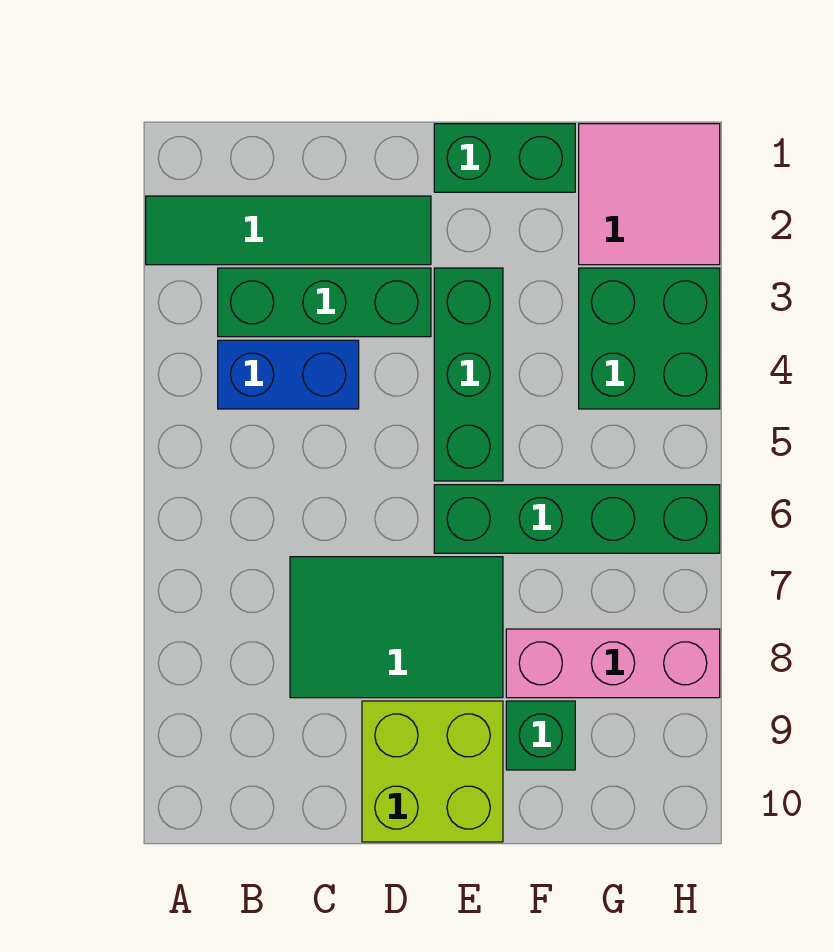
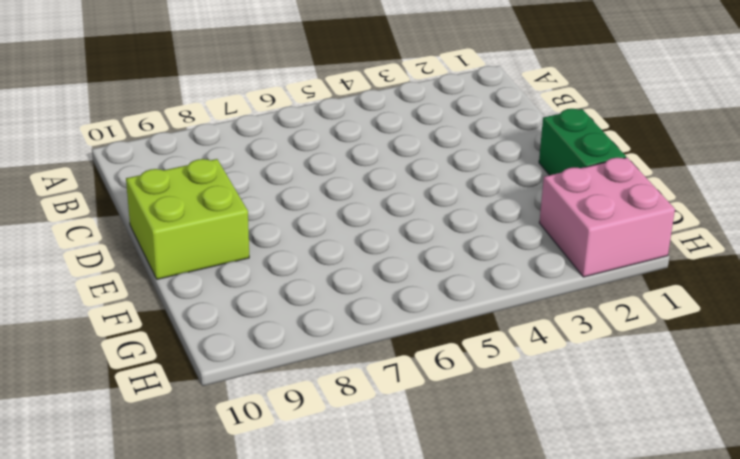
pink brick G1:H2 level 1 -> pink tile G1:H2 level 1
none -> green tile A2:D2 level 1
none -> green brick B3:D3 level 1
none -> blue brick B4:C4 level 1

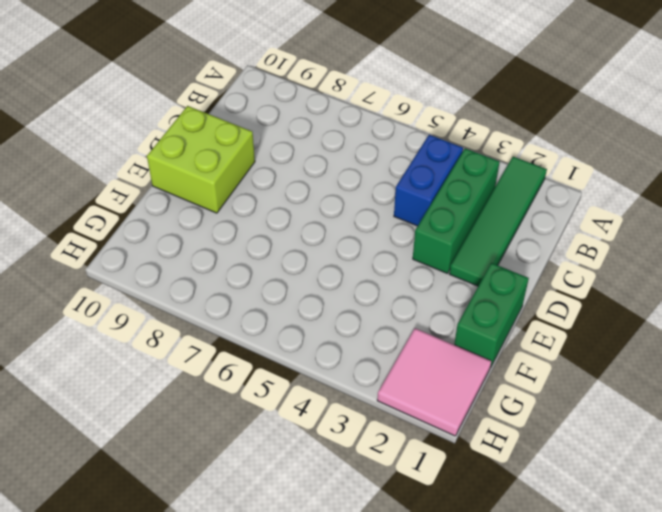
none -> green tile C7:E8 level 1
none -> green brick E3:E5 level 1
none -> green brick E6:H6 level 1

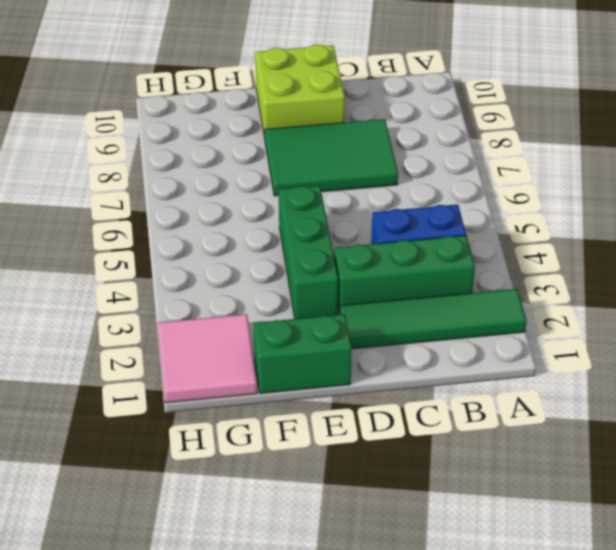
none -> green brick E6:H6 level 1
none -> pink brick F8:H8 level 1
none -> green brick F9 level 1

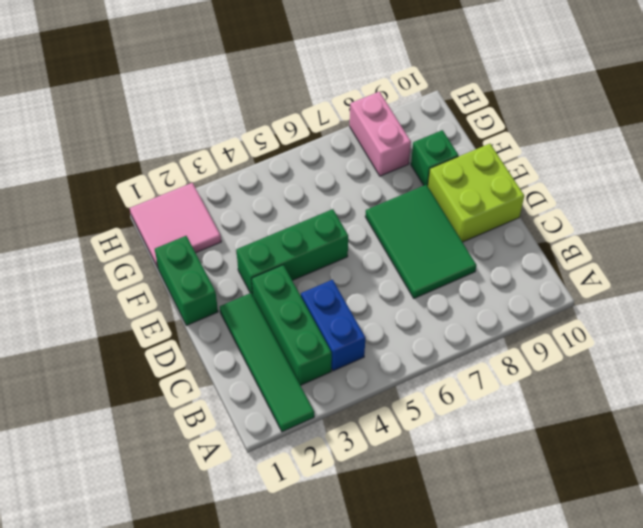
pink brick G8:H8 level 1 -> pink brick F8:H8 level 1
none -> green brick E6:H6 level 1
none -> green brick G3:H4 level 1

